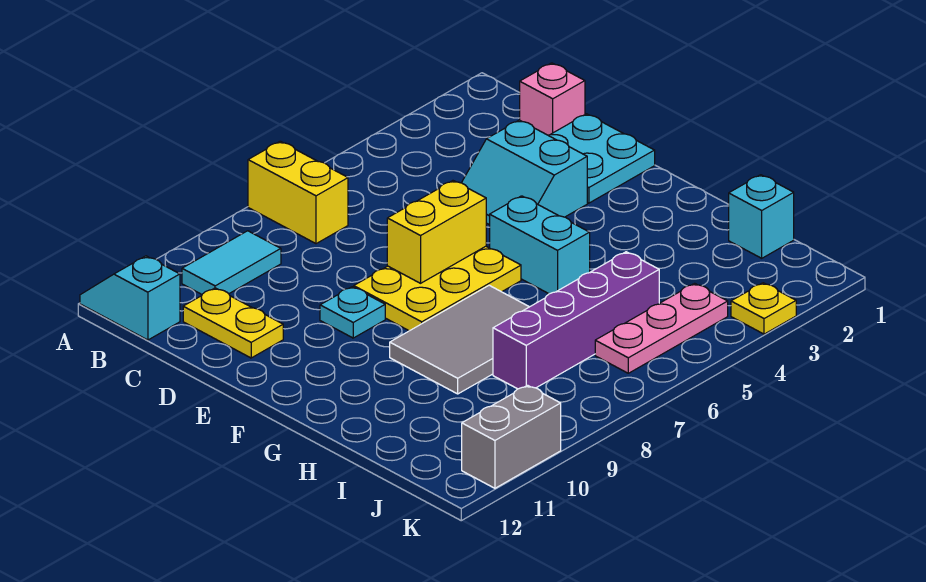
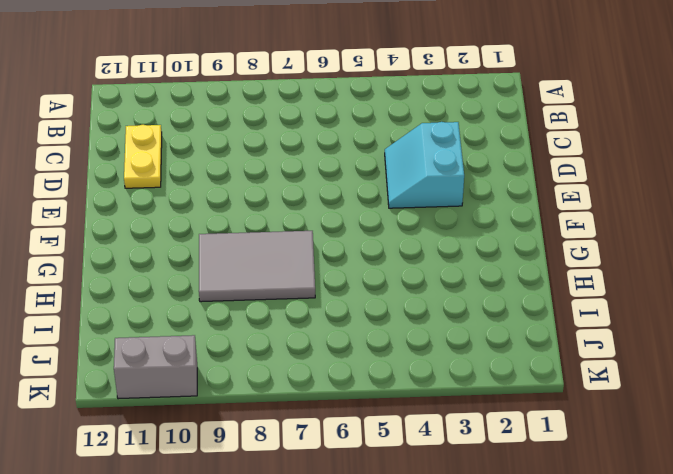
none -> yellow brick A7:B7 level 1
none -> cyan slope A12:B12 level 1 top B
none -> cyan tile B9:B10 level 1

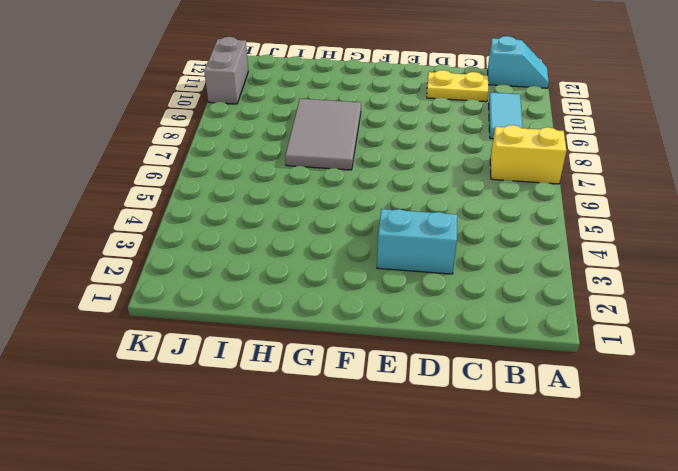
none -> pink brick C1 level 1
none -> cyan plate D1:E2 level 1
none -> yellow plate E6:F8 level 1

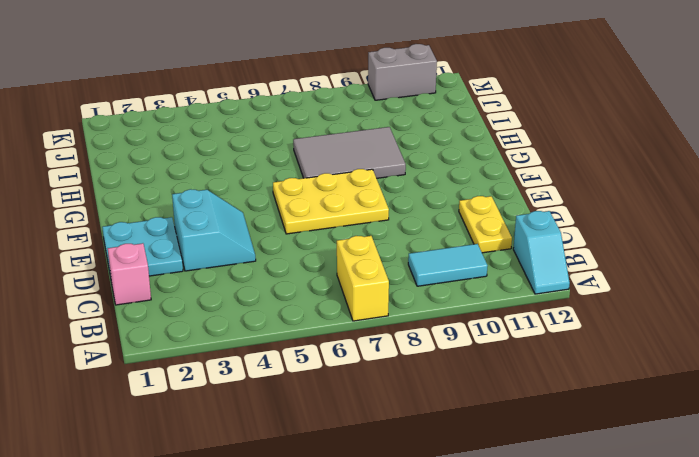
none -> cyan plate E9 level 1
none -> cyan brick F5:G5 level 1
none -> cyan brick I1 level 1

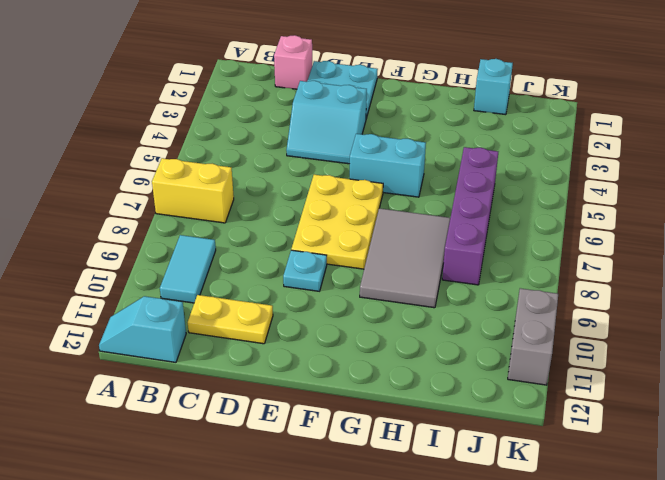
none -> pink plate J4:J6 level 1
none -> yellow plate K3 level 1
none -> yellow brick E6:E7 level 2

